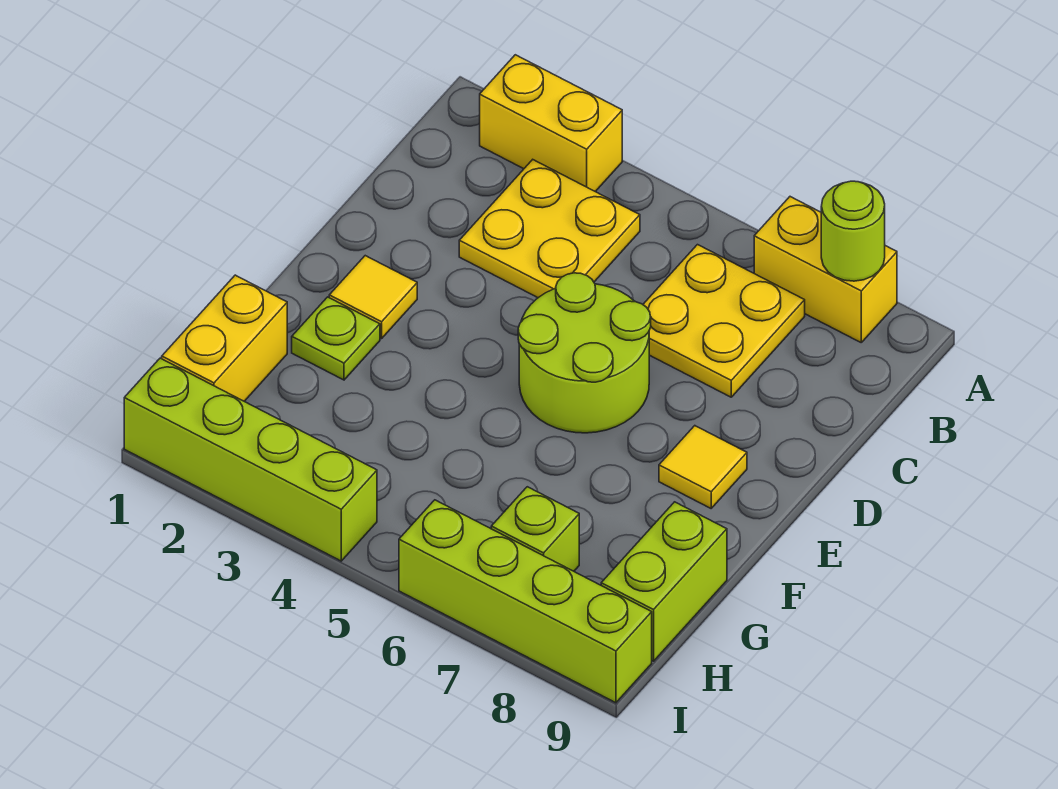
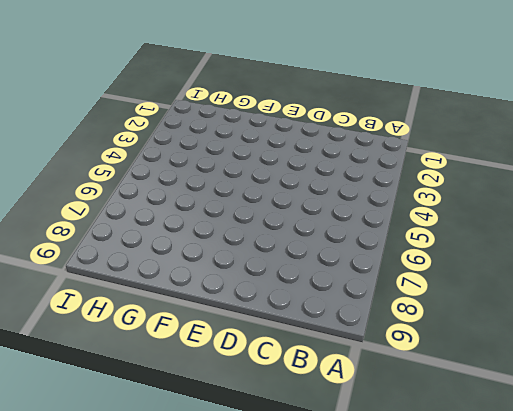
none -> yellow brick A2:A3 level 1
none -> yellow brick A7:A8 level 1
none -> yellow plate B3:C4 level 1

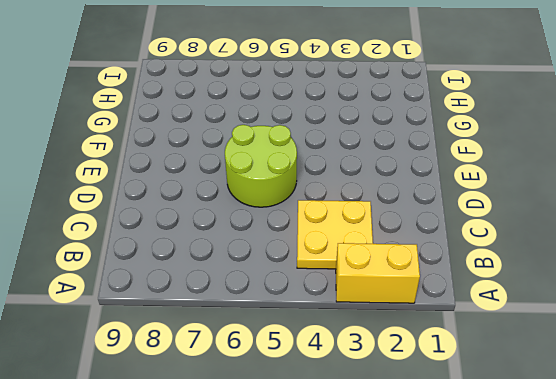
none -> yellow brick A7:A8 level 1
none -> yellow plate B6:C7 level 1
none -> yellow tile E2 level 1

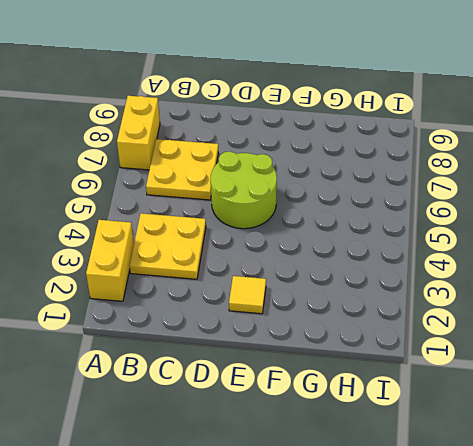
none -> yellow tile E8 level 1
none -> lime plate F2 level 1
none -> yellow brick G1:H1 level 1

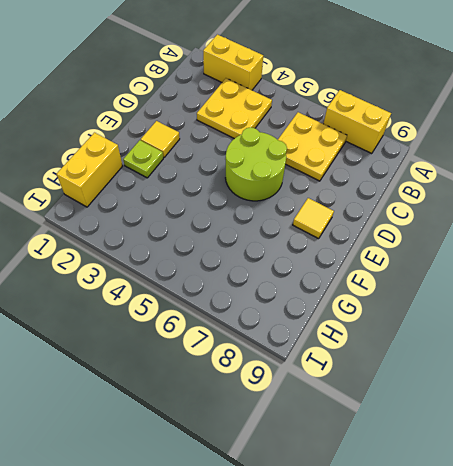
none -> lime brick G9:H9 level 1
none -> lime brick H7 level 1
none -> lime brick I1:I4 level 1

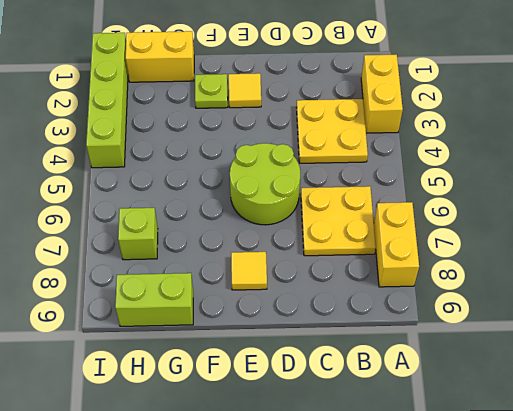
none -> lime brick I6:I9 level 1
none -> lime round brick A8 level 2

